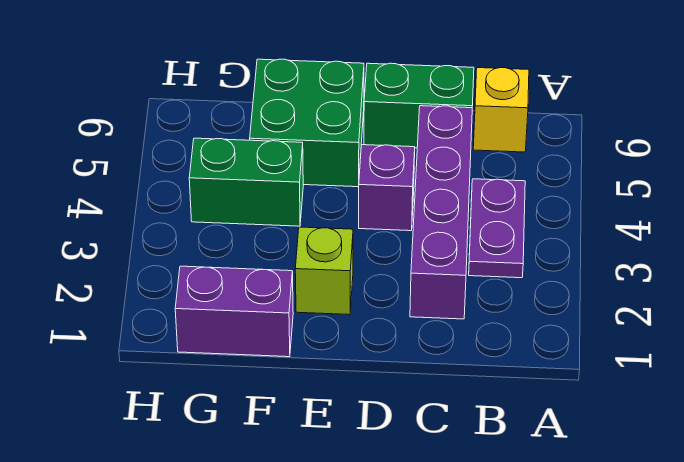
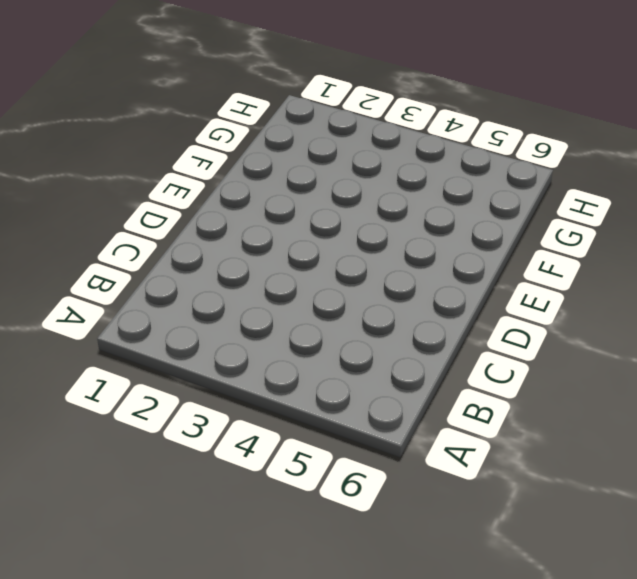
none -> purple plate B3:B4 level 1
none -> yellow brick B6 level 1

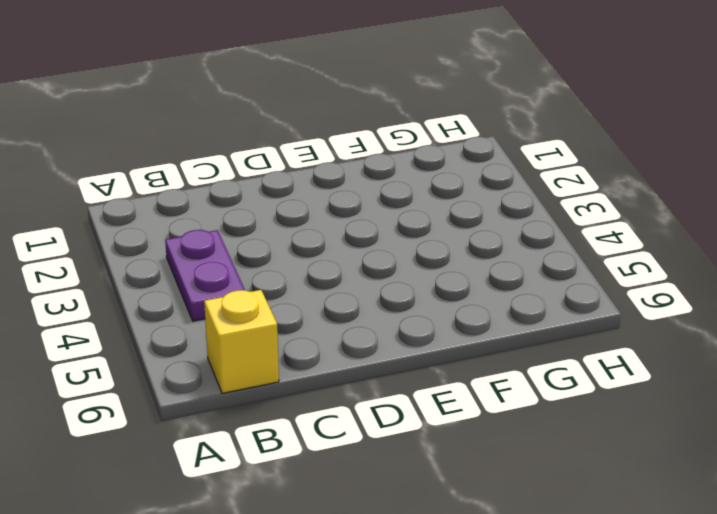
none -> purple brick C2:C5 level 1
none -> green brick C6:D6 level 1

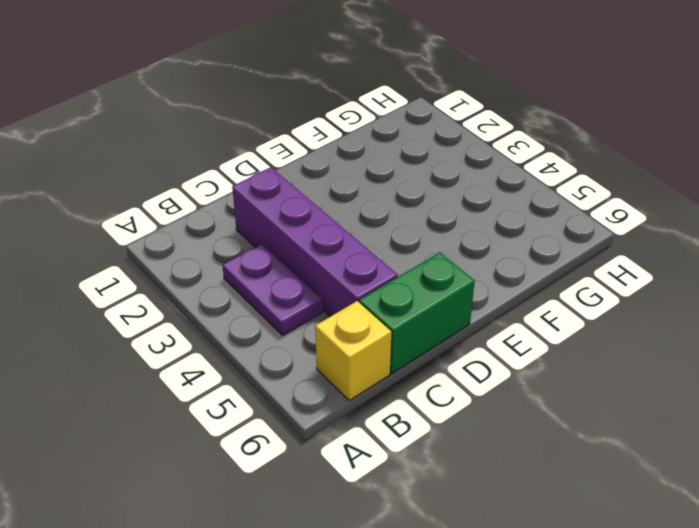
none -> purple brick D4 level 1
none -> lime brick E2 level 1

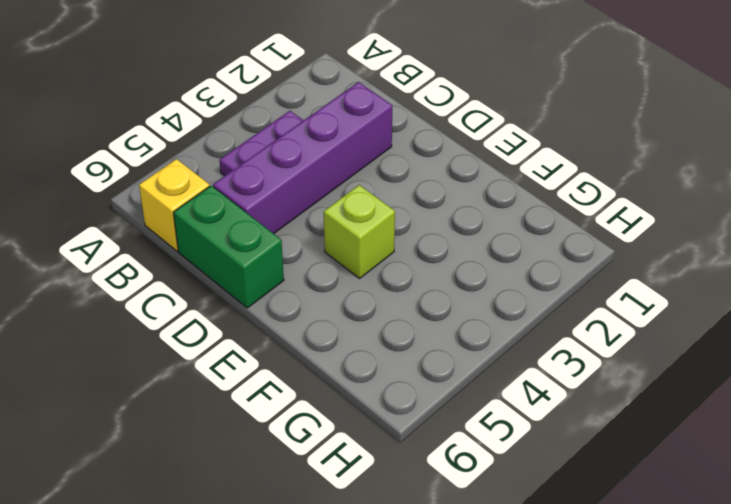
lime brick E4 level 1 -> lime brick E2 level 1
none -> purple brick D4 level 1
none -> green brick E5:F6 level 1

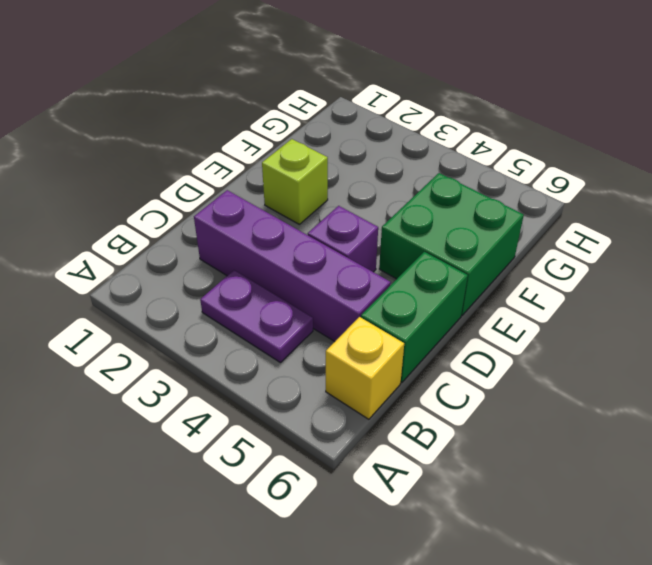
none -> purple brick F1:G1 level 1
none -> green brick F4:G4 level 1

